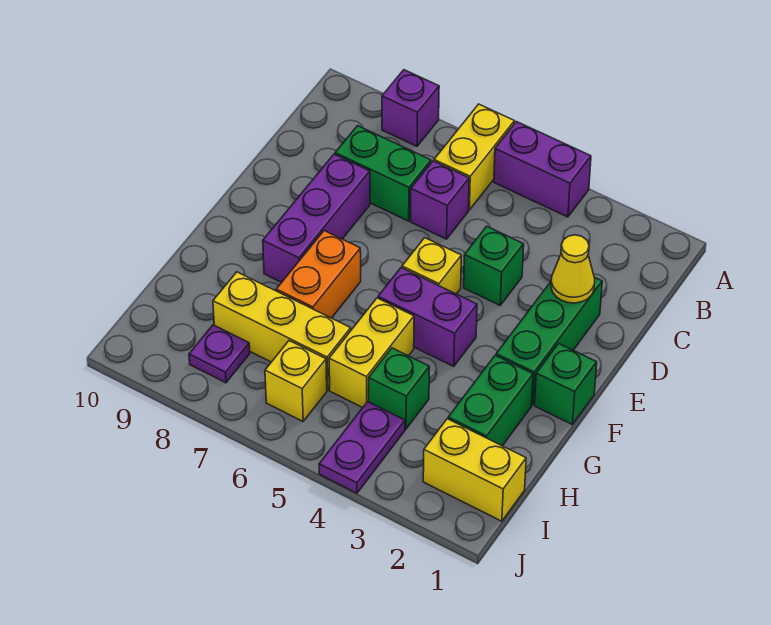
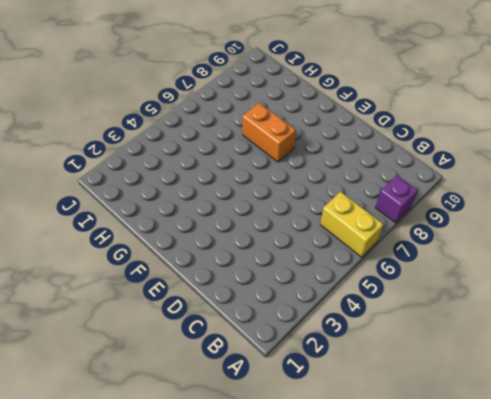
none -> purple brick A4:A5 level 1
none -> purple brick C6 level 1
none -> green brick C7:C8 level 1

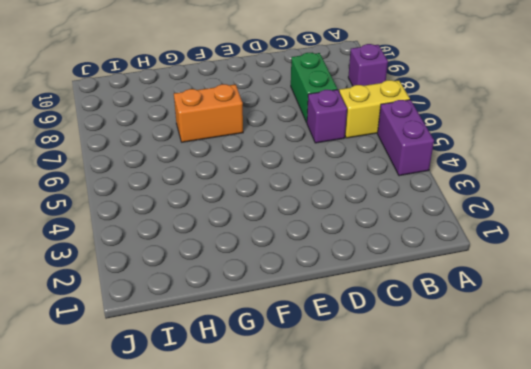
none -> green brick D2:F2 level 1
none -> green brick D4 level 1
none -> purple brick D8:F8 level 1

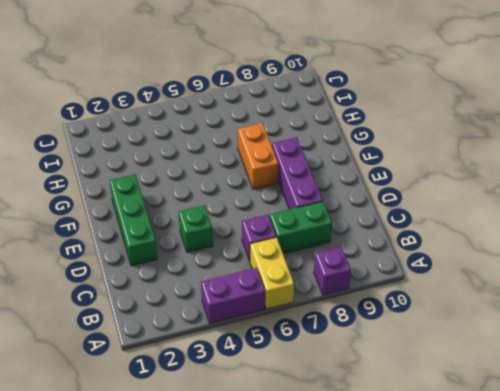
none -> yellow brick E5 level 1
none -> green brick F1 level 1
none -> purple brick F4:F5 level 1

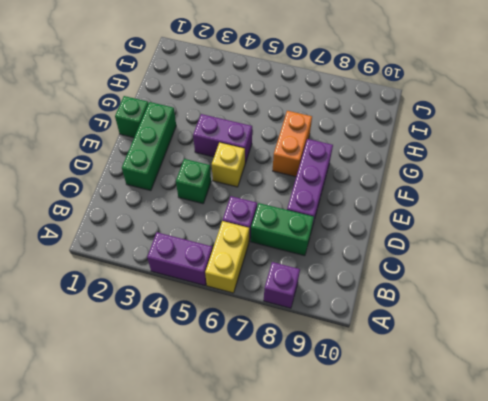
none -> green brick G2:H2 level 1
none -> yellow brick G5:H5 level 1
none -> green brick H4 level 1

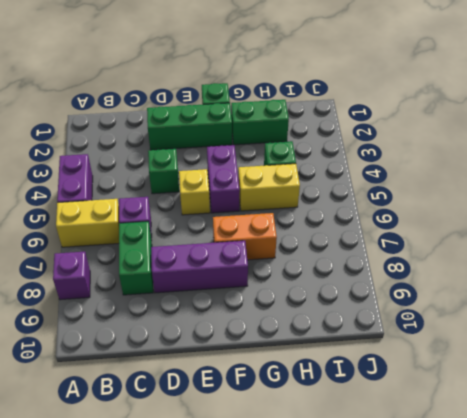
none -> yellow brick H6:H8 level 1
none -> yellow brick I1:I2 level 1
none -> purple plate I4:J4 level 1

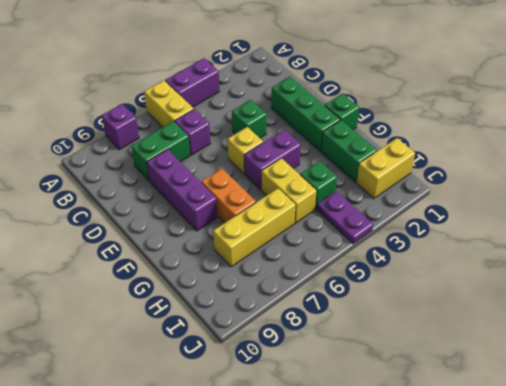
none -> yellow brick I6 level 1
none -> purple plate I8 level 1
none -> yellow cone D2 level 2

